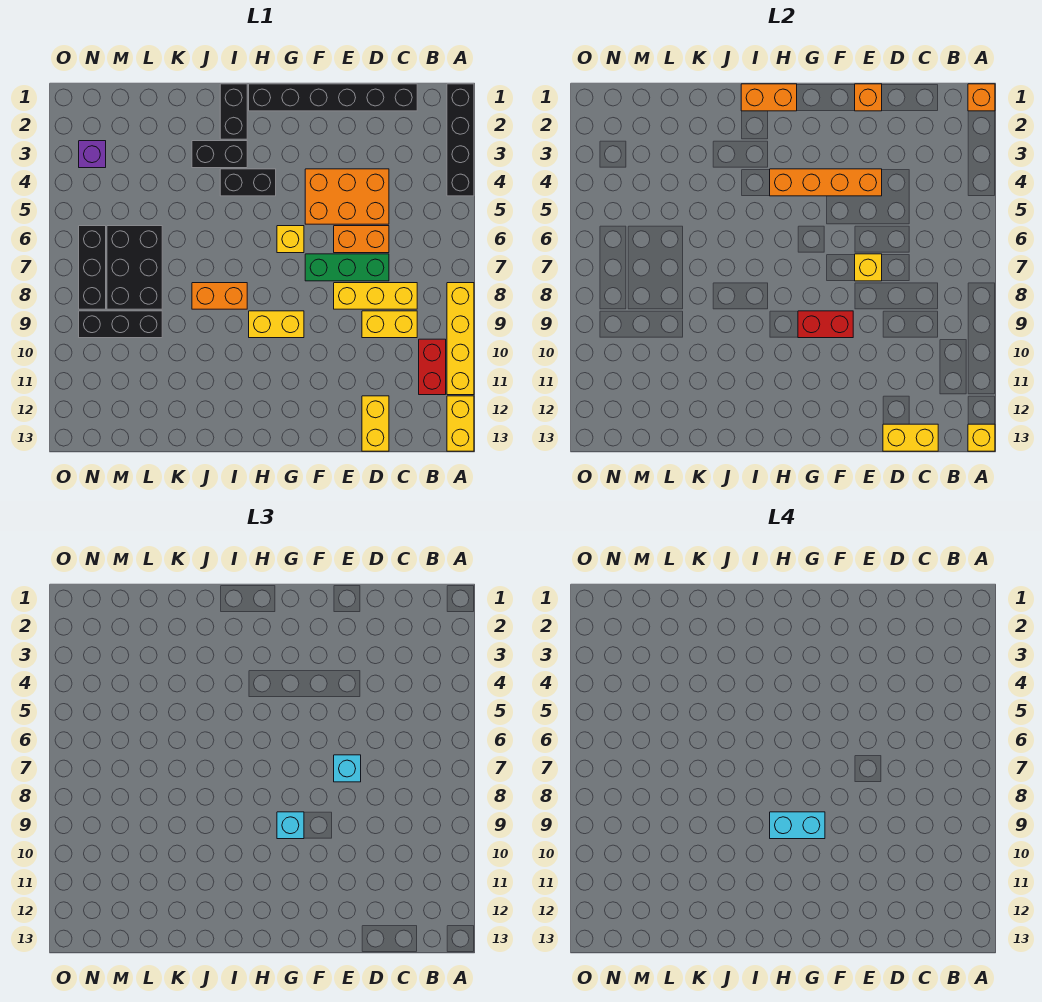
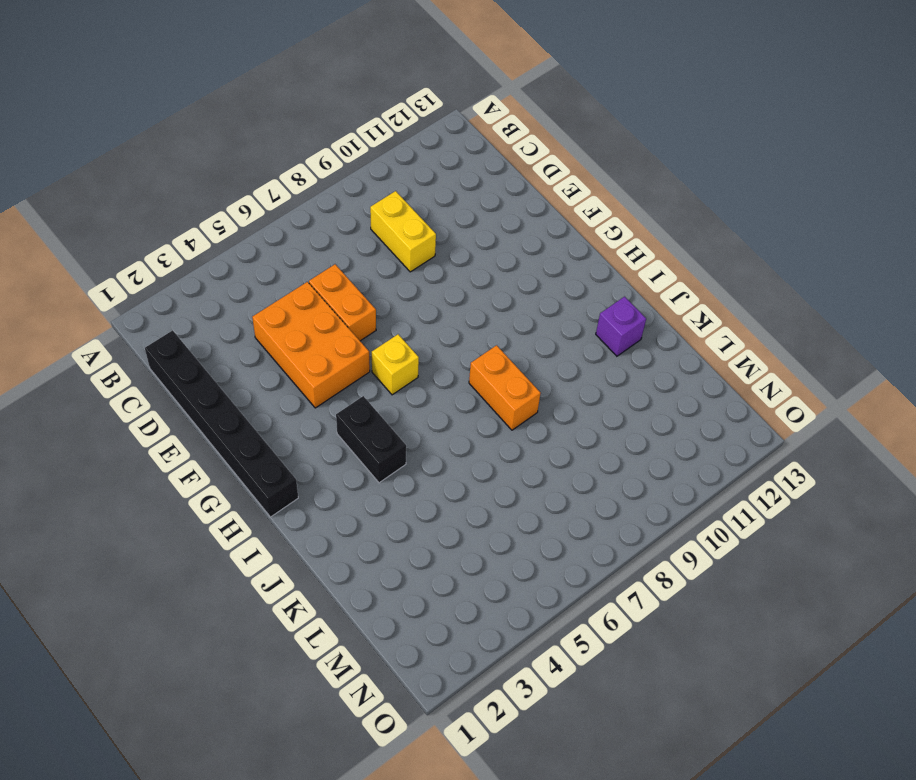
purple brick J12 level 1 -> purple brick N3 level 1
none -> black brick A1:A4 level 1
none -> yellow brick A8:A11 level 1
none -> yellow brick A12:A13 level 1
none -> red brick B10:B11 level 1

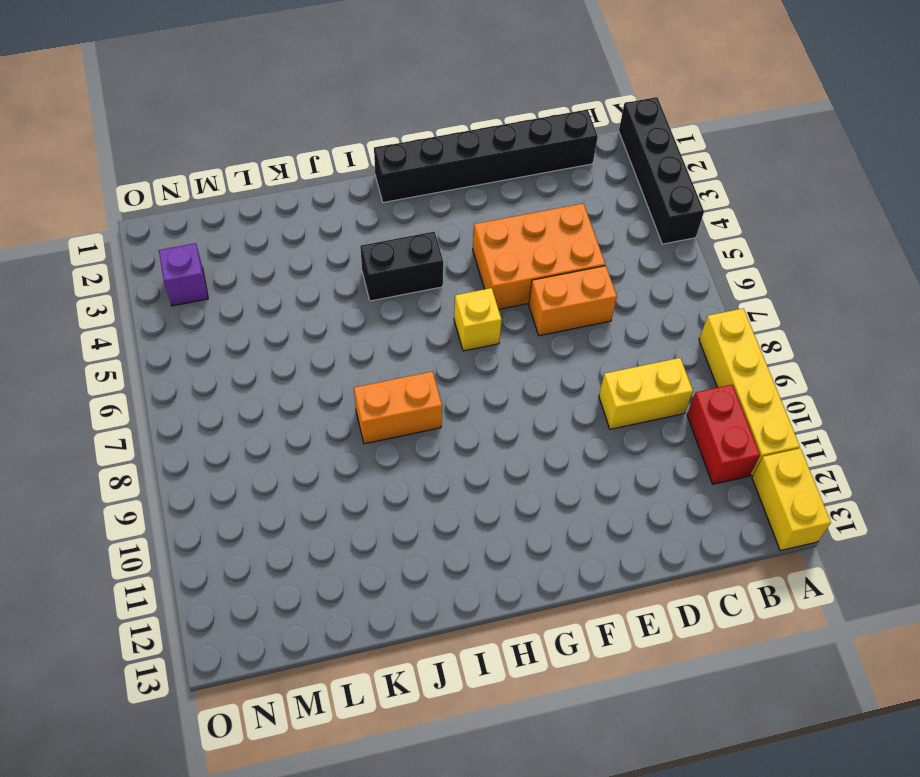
none -> yellow brick C8:E8 level 1
none -> green brick D7:F7 level 1
none -> yellow brick D12:D13 level 1
none -> yellow brick G9:H9 level 1

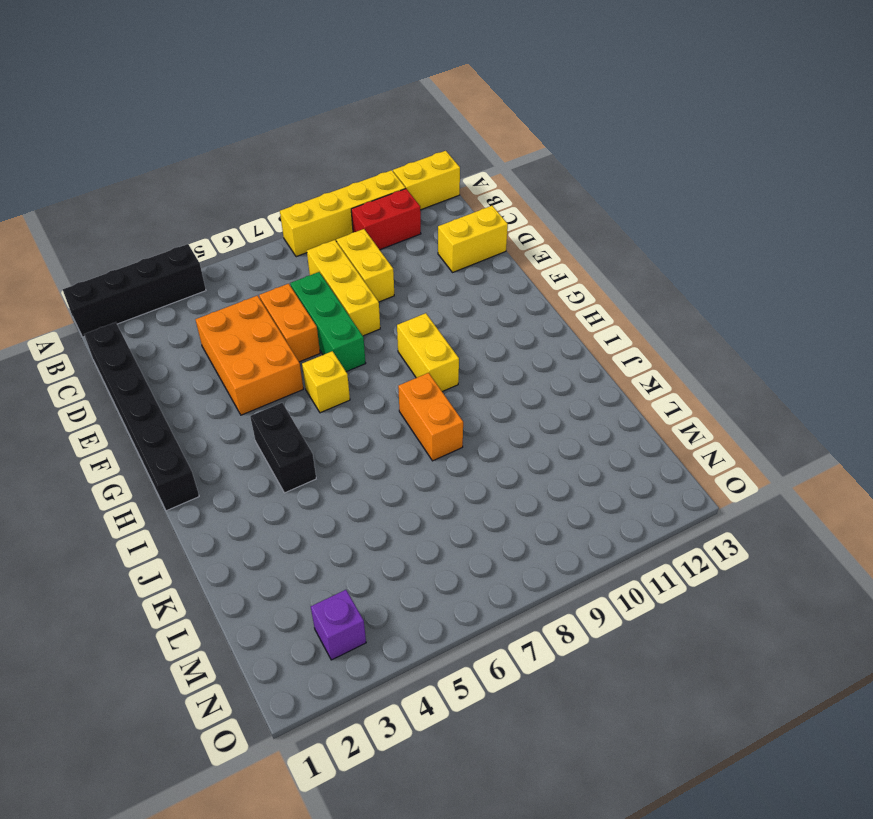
none -> black brick I1:I2 level 1
none -> black brick I3:J3 level 1
none -> black brick L6:M8 level 1
none -> black brick L9:N9 level 1

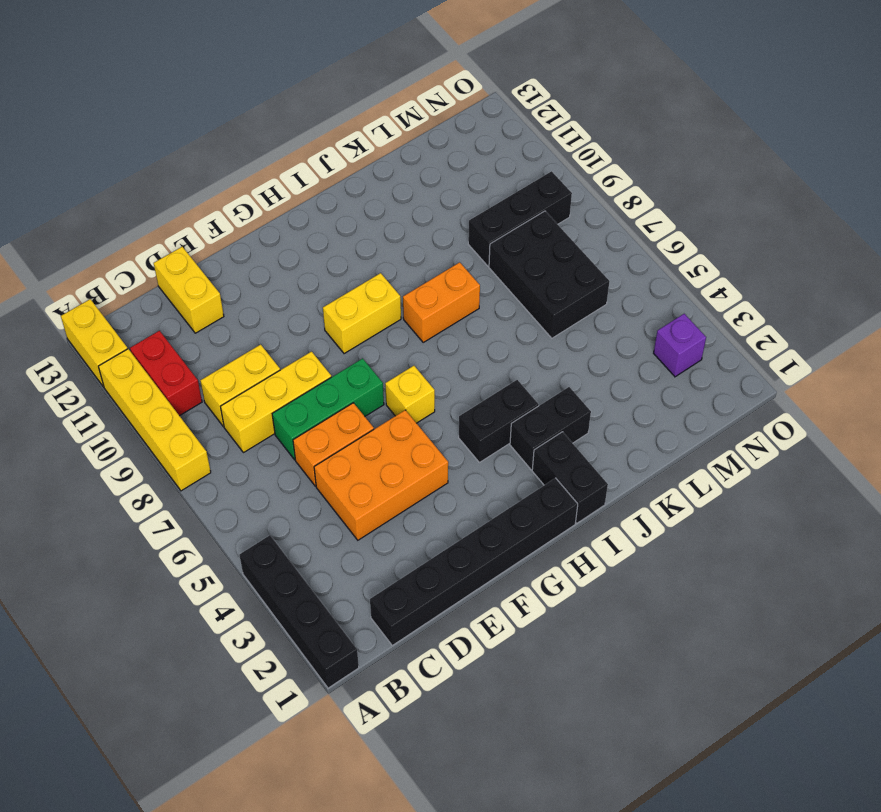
none -> black brick N6:N8 level 1
none -> orange brick A1 level 2
none -> yellow brick A13 level 2
none -> yellow brick C13:D13 level 2

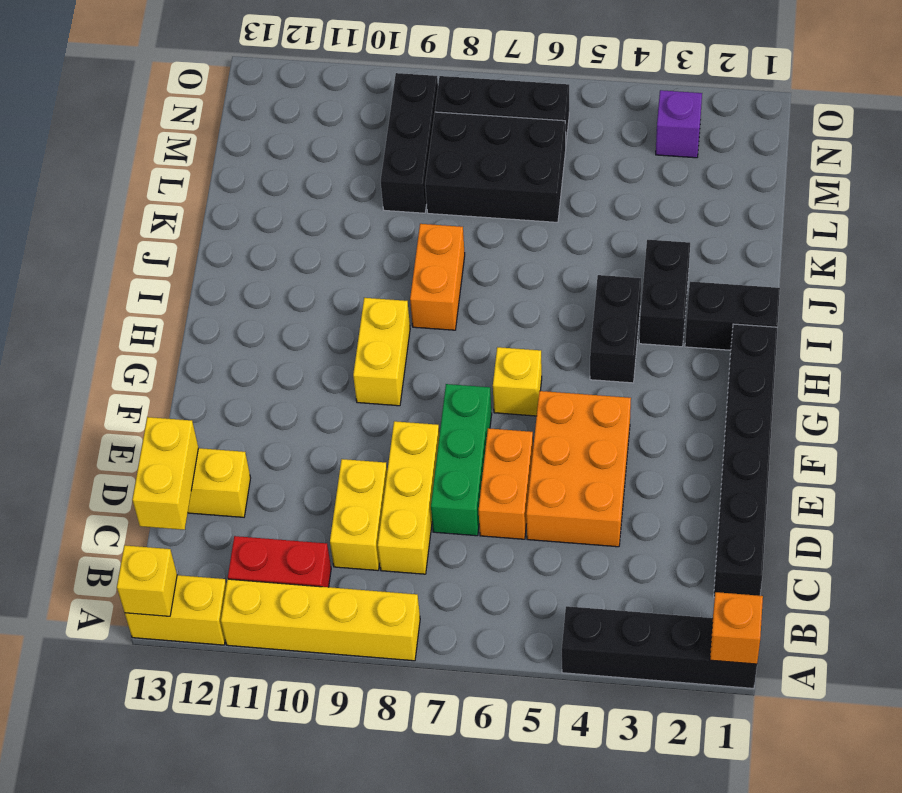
none -> orange brick E1 level 2
none -> orange brick E4:H4 level 2
none -> yellow brick E7 level 2
none -> red brick F9:G9 level 2

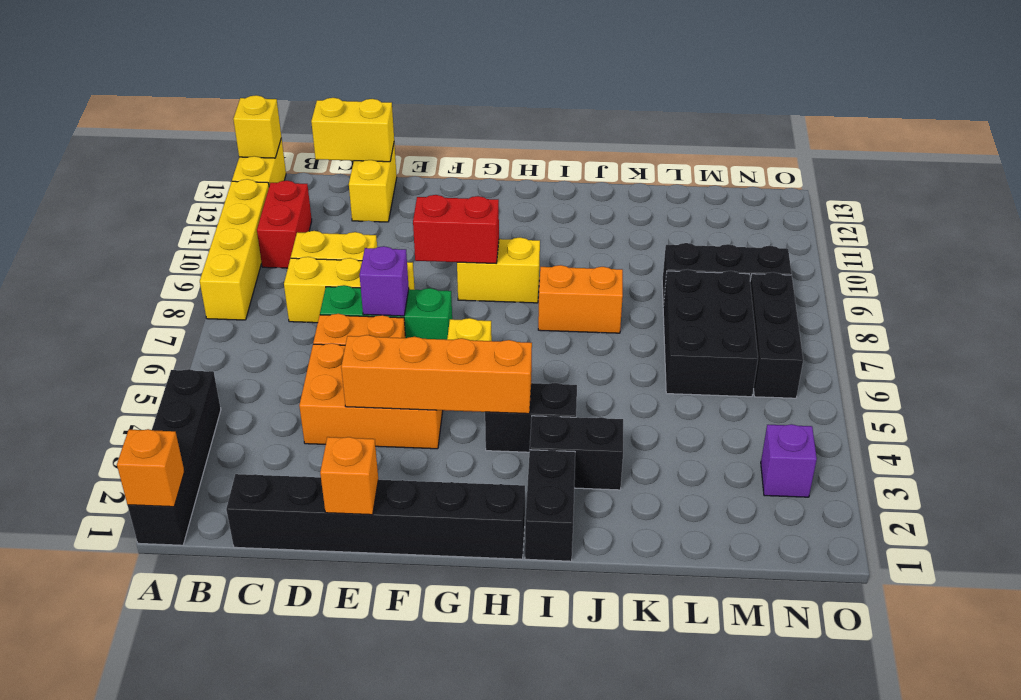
purple brick E7 level 2 -> yellow brick E7 level 2
none -> orange brick H1:I1 level 2
none -> cyan brick E7 level 3
none -> cyan brick G9 level 3
none -> cyan brick G9:H9 level 4

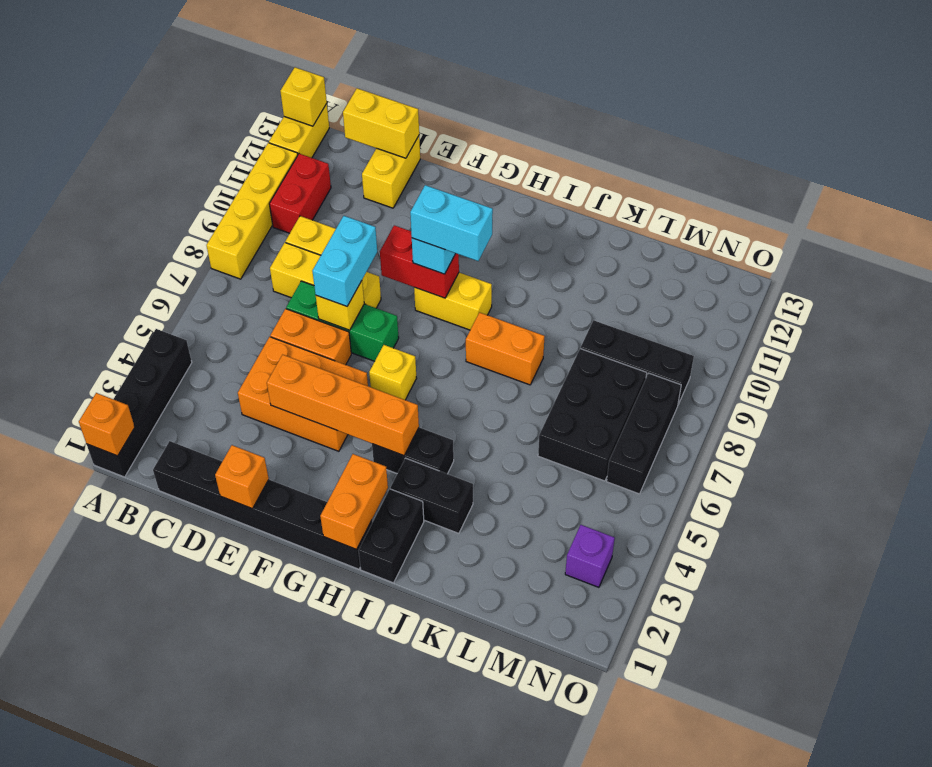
cyan brick E7:E8 level 3 -> cyan brick E7 level 3
orange brick H1:H2 level 2 -> orange brick H1:I1 level 2

